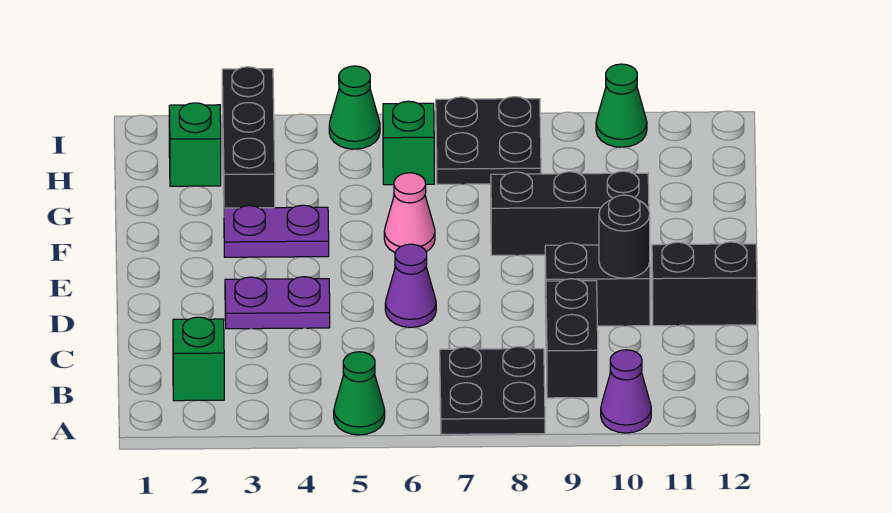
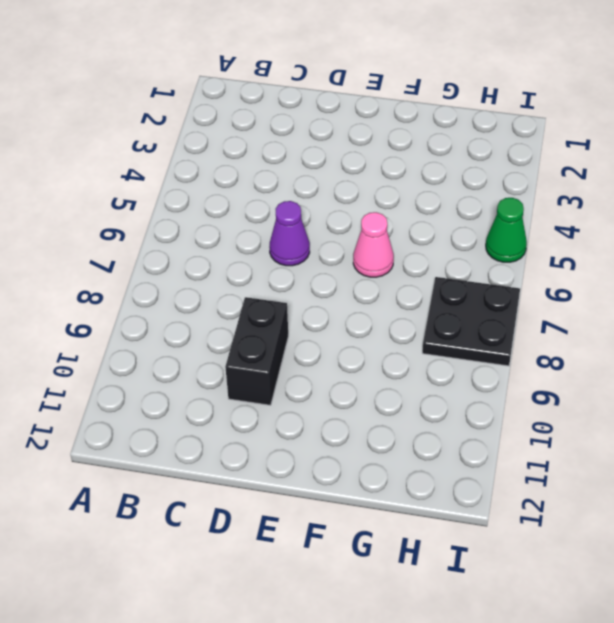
none -> green cone A5 level 1
none -> black plate A7:B8 level 1
none -> purple cone A10 level 1

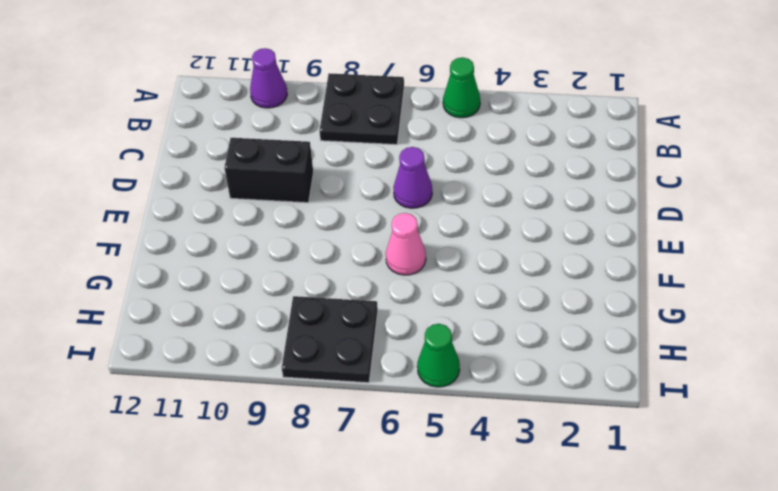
none -> green brick B2 level 1
none -> black brick B9:C9 level 1
none -> purple plate D3:D4 level 1

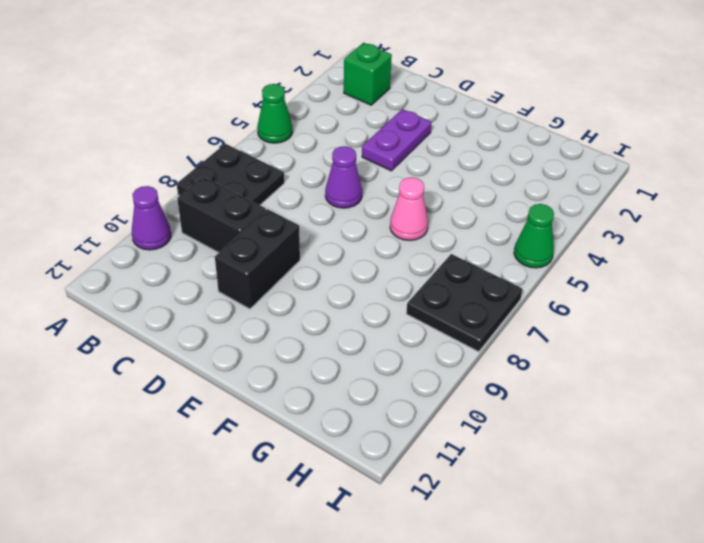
none -> black brick D11:D12 level 1
none -> purple plate F3:F4 level 1
none -> black brick F8:F10 level 1

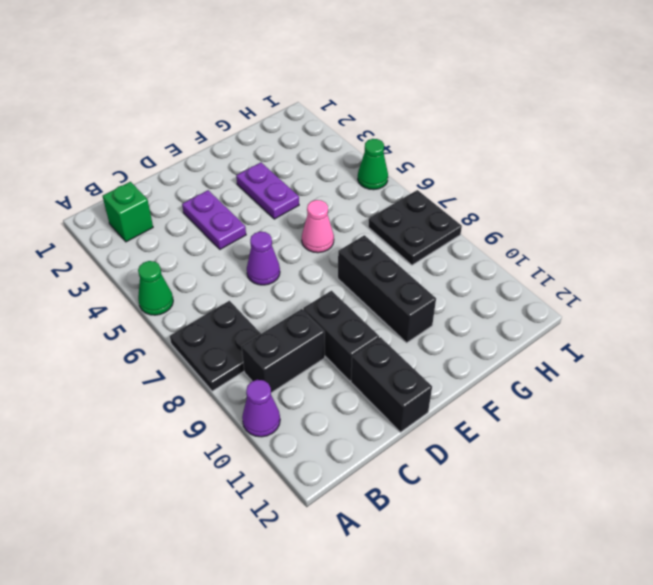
none -> black brick G3:I3 level 1
none -> green brick H2 level 1
none -> green brick H6 level 1

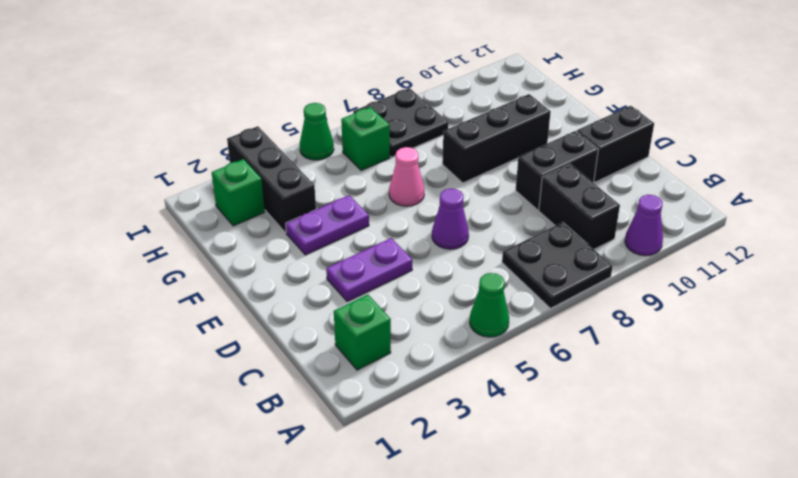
none -> green cone I10 level 1
none -> black round brick D10 level 2

